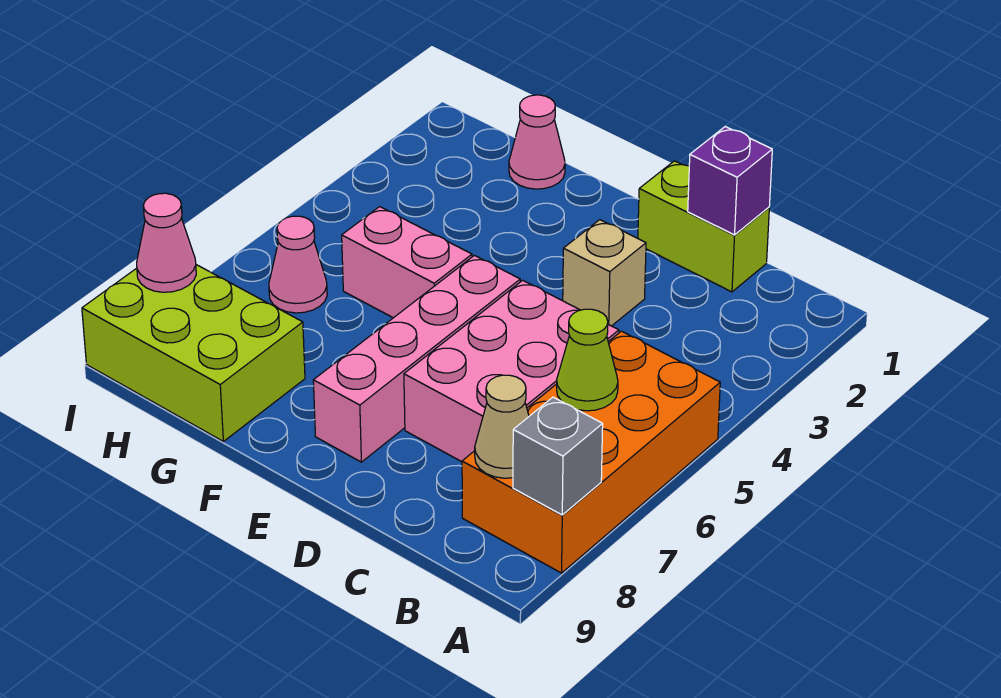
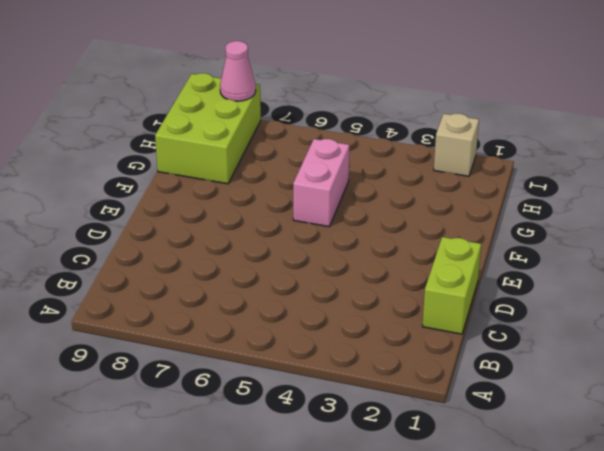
tan brick I2 level 1 -> tan brick D3 level 1
none -> orange brick A5:B8 level 1
none -> pink brick C5:D7 level 1
none -> pink brick E5:E8 level 1

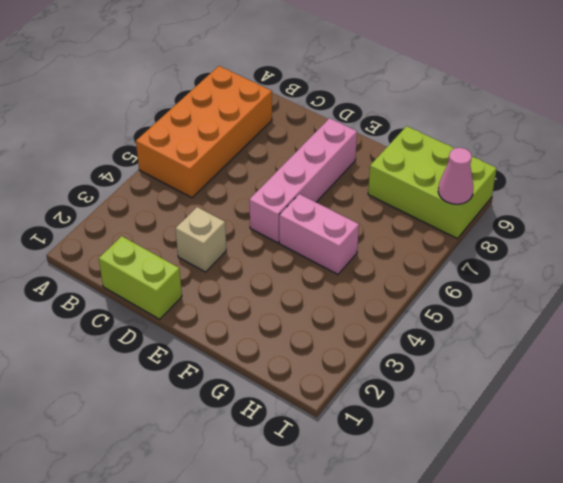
none -> pink brick C5:D7 level 1
none -> pink cone G1 level 1
none -> pink cone H6 level 1

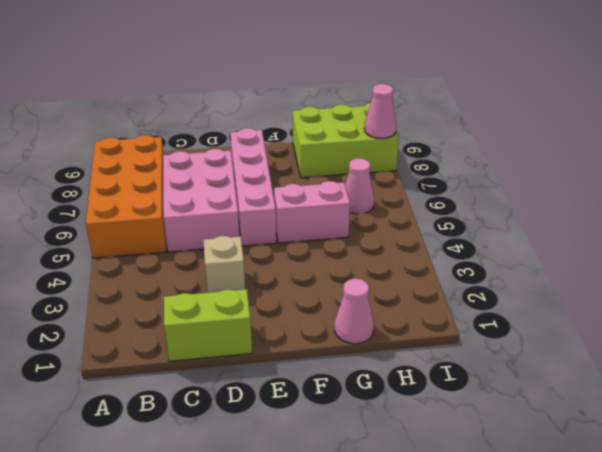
none -> grey brick A8 level 2
none -> lime cone B6 level 2
none -> tan cone B8 level 2

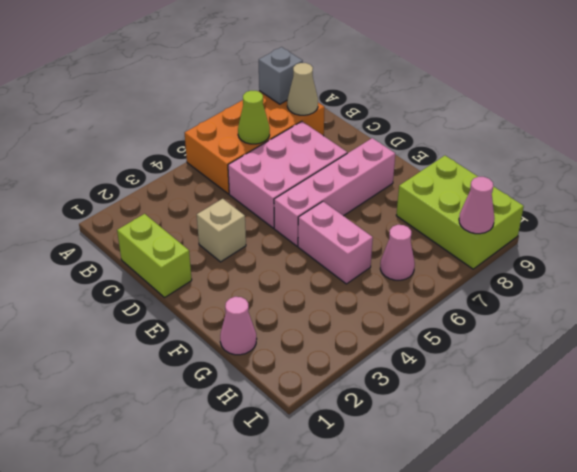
none -> purple brick C1 level 2

